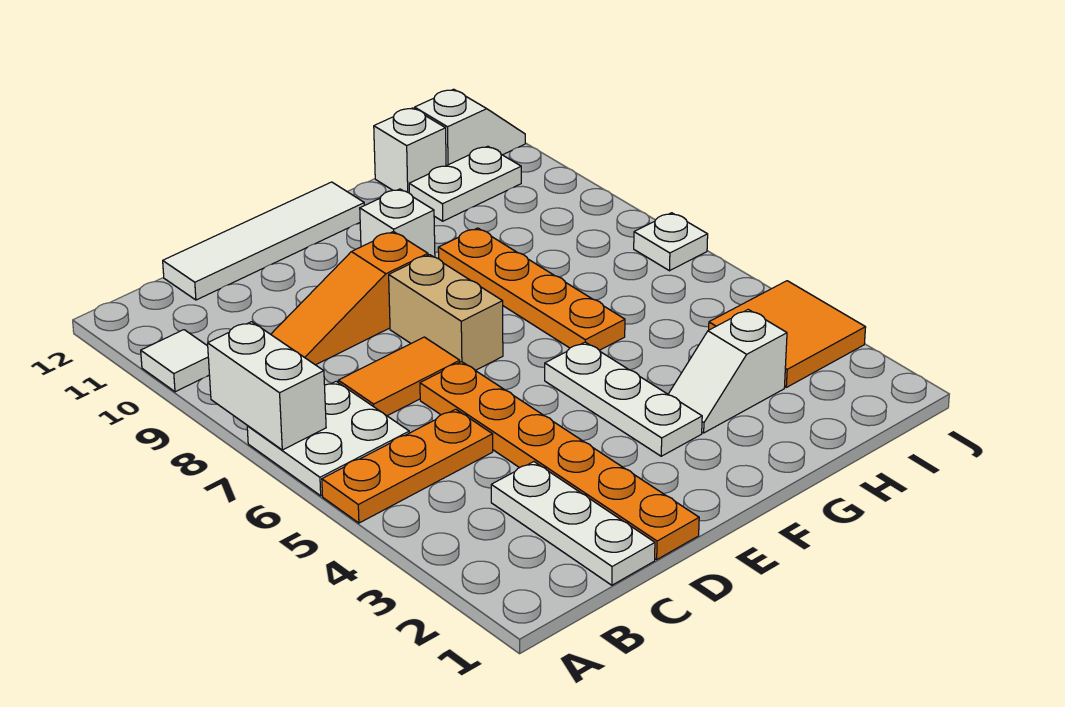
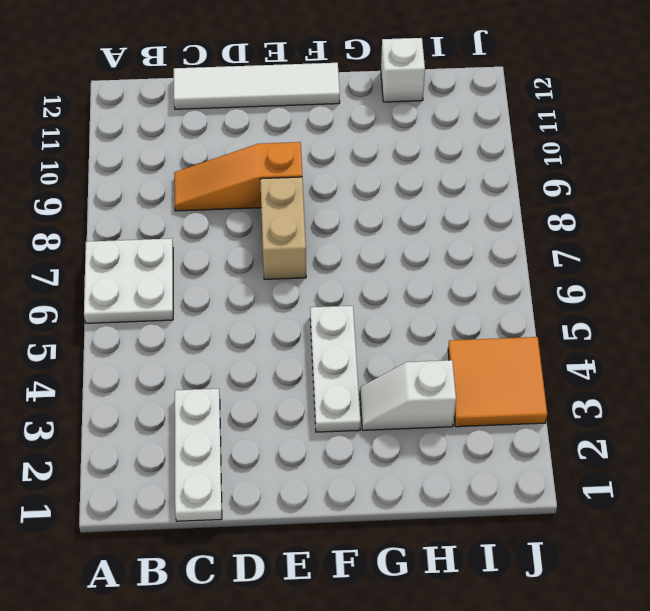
none -> orange plate A5:C5 level 1
none -> white tile A10 level 1
none -> orange tile C7:D7 level 1

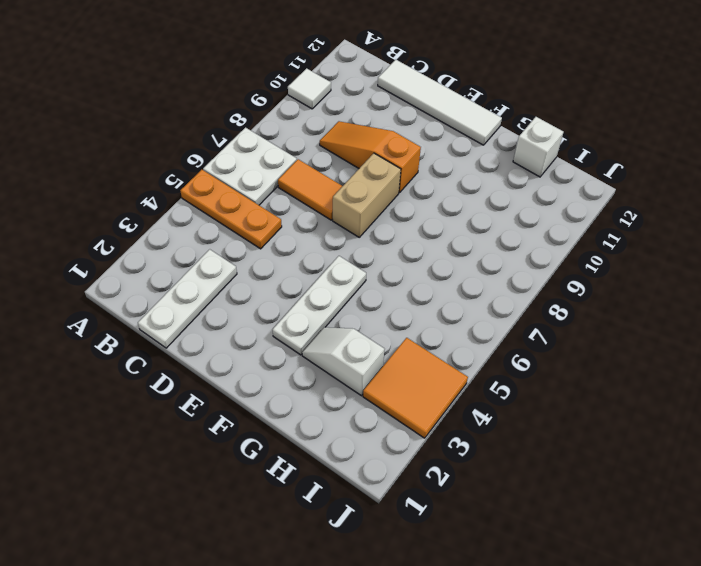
none -> orange plate D1:D6 level 1
none -> white brick F10 level 1
none -> orange plate G6:G9 level 1

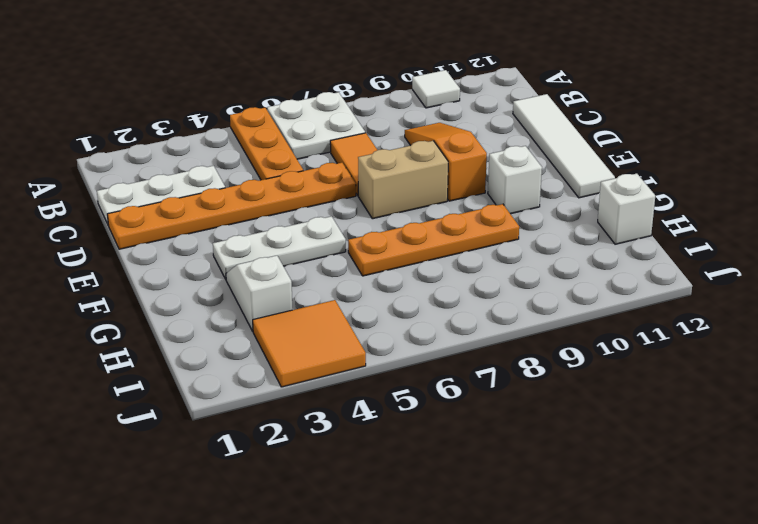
none -> white plate H11:I11 level 1
none -> white slope I12:J12 level 1 top I
none -> white plate J7 level 1

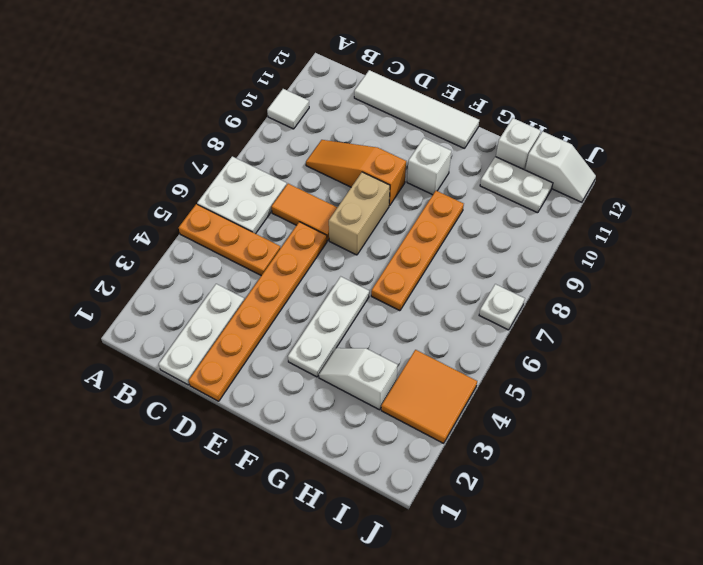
none -> white brick A7:A8 level 2

